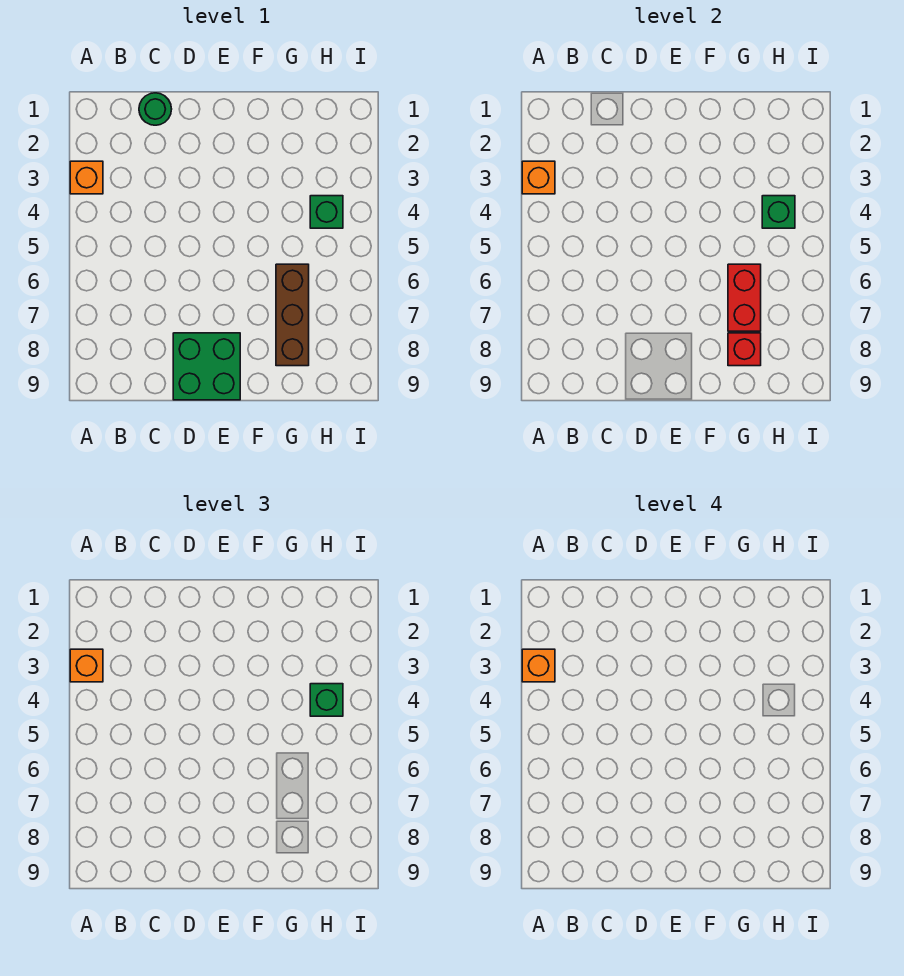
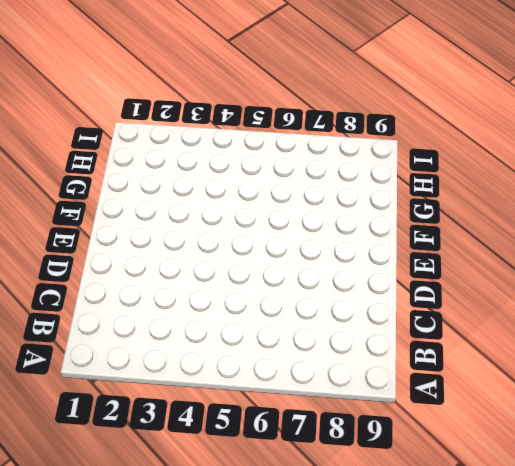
none -> orange brick A3 level 1
none -> green round brick C1 level 1
none -> green brick D8:E9 level 1

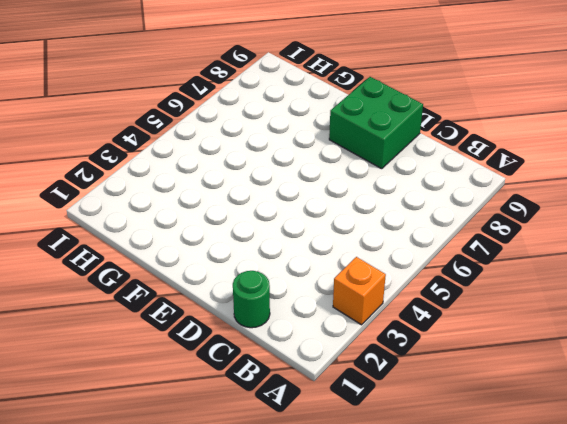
none -> brown brick G6:G8 level 1
none -> green brick H4 level 1
none -> orange brick A3 level 2

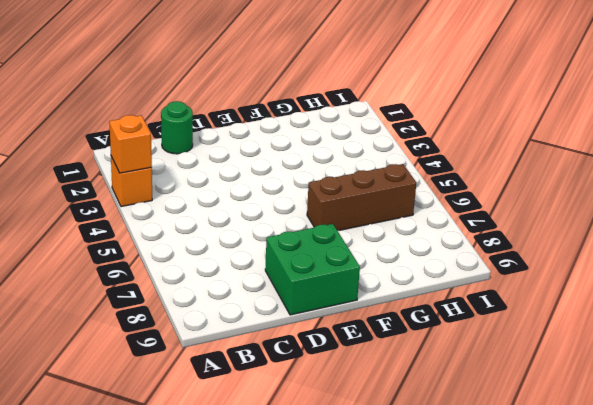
brown brick F6:H6 level 1 -> brown brick G6:G8 level 1
none -> green brick H4 level 1
none -> red brick G6:G7 level 2
none -> red brick G8 level 2

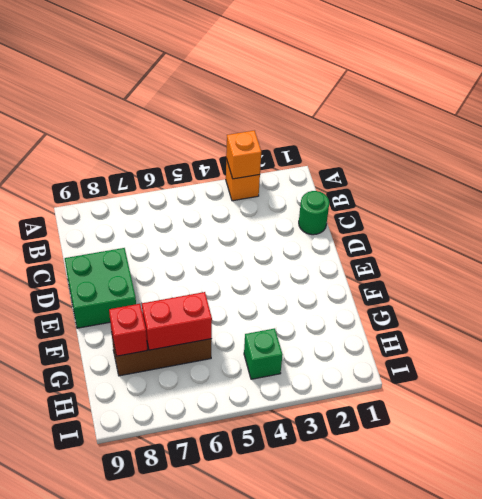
none -> green brick H4 level 2
none -> orange brick A3 level 3
none -> green brick H4 level 3

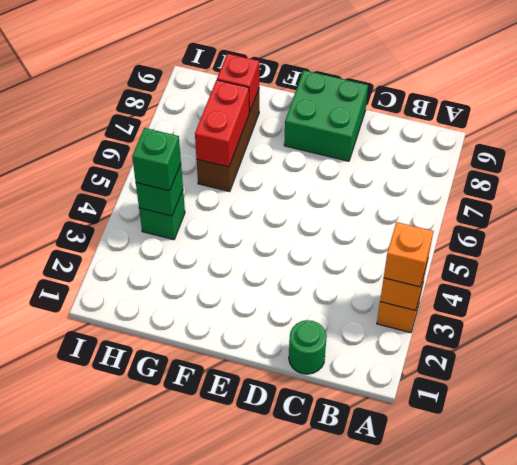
none -> orange brick A3 level 4

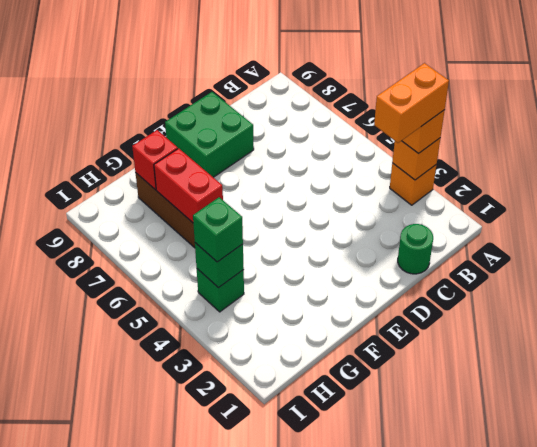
orange brick A3:B3 level 4 -> orange brick A3 level 4

